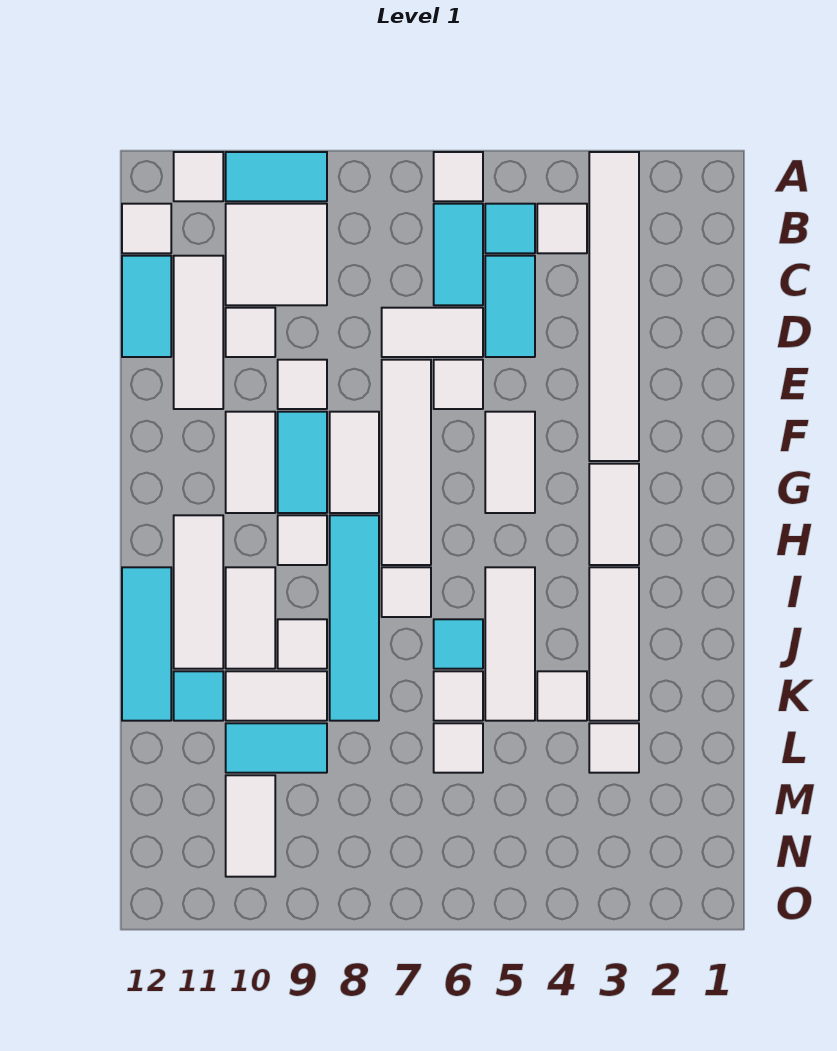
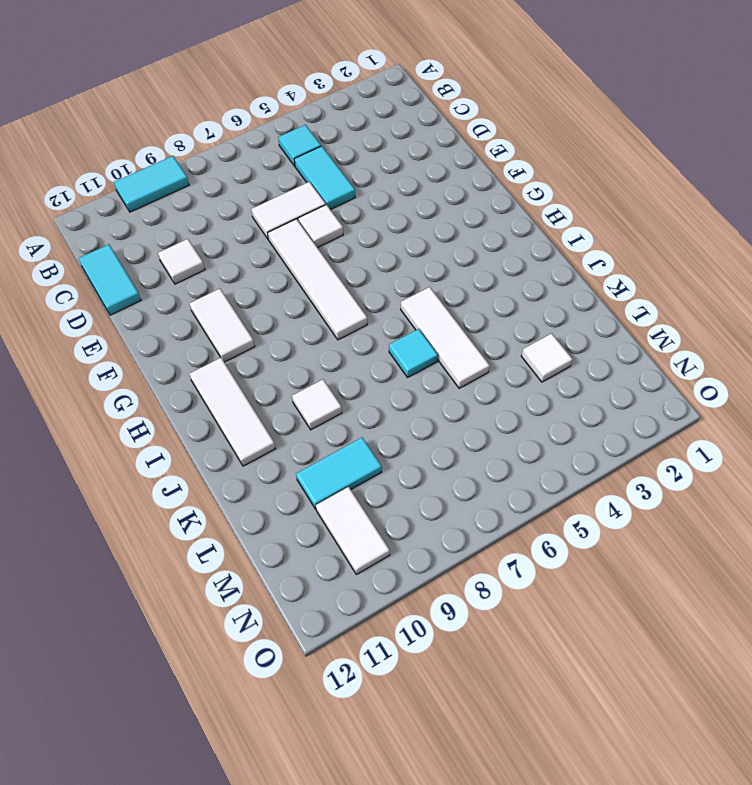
none -> white tile A3:F3 level 1
none -> white tile A6 level 1
none -> white tile A11 level 1
none -> white tile B4 level 1

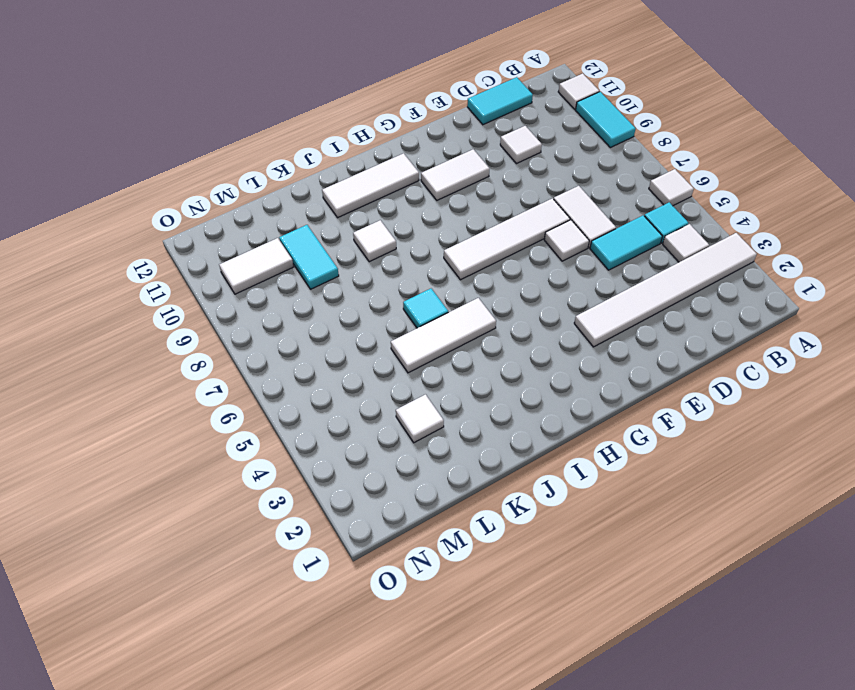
none -> cyan tile B6:C6 level 1
none -> white tile B9:C10 level 1
none -> white tile B12 level 1
none -> white tile C11:E11 level 1

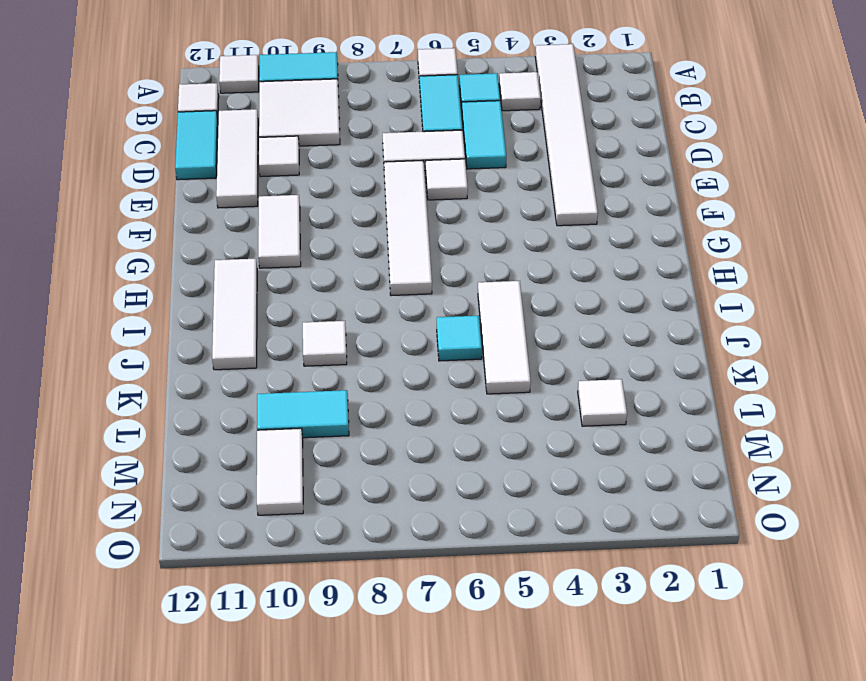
none -> white tile E9 level 1
none -> white tile F5:G5 level 1
none -> white tile F8:G8 level 1
none -> cyan tile F9:G9 level 1

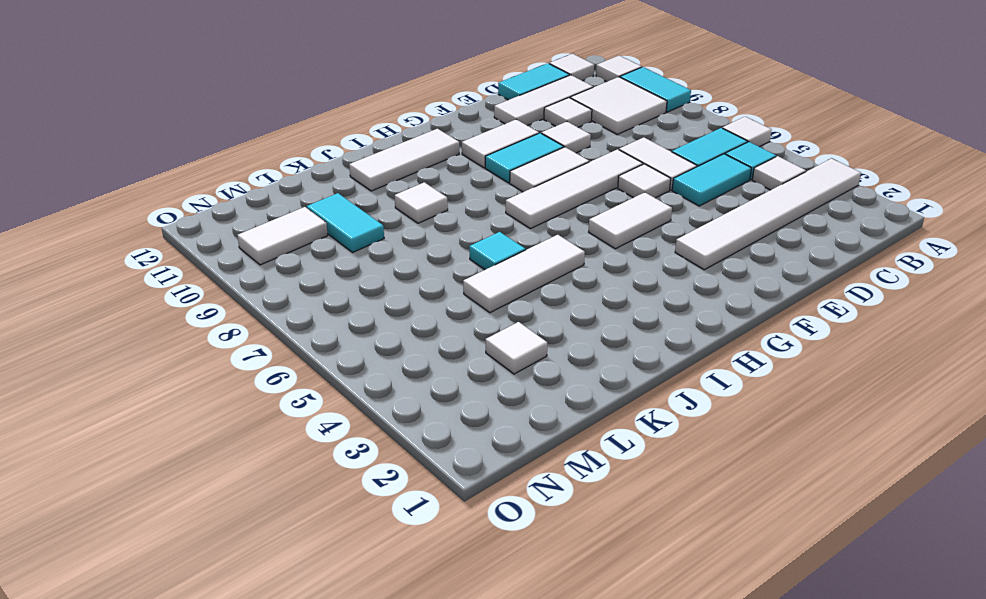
none -> white tile G3:H3 level 1
none -> cyan tile H8:K8 level 1
none -> white tile H9 level 1
none -> white tile I3:K3 level 1

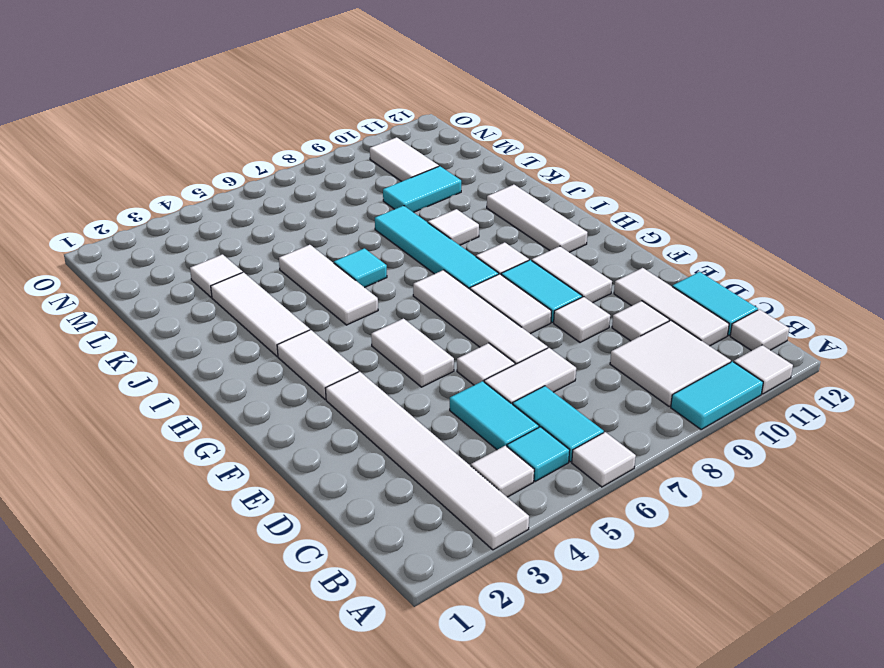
none -> white tile I7 level 1
none -> white tile I10:J10 level 1
none -> cyan tile I12:K12 level 1
none -> white tile K4 level 1

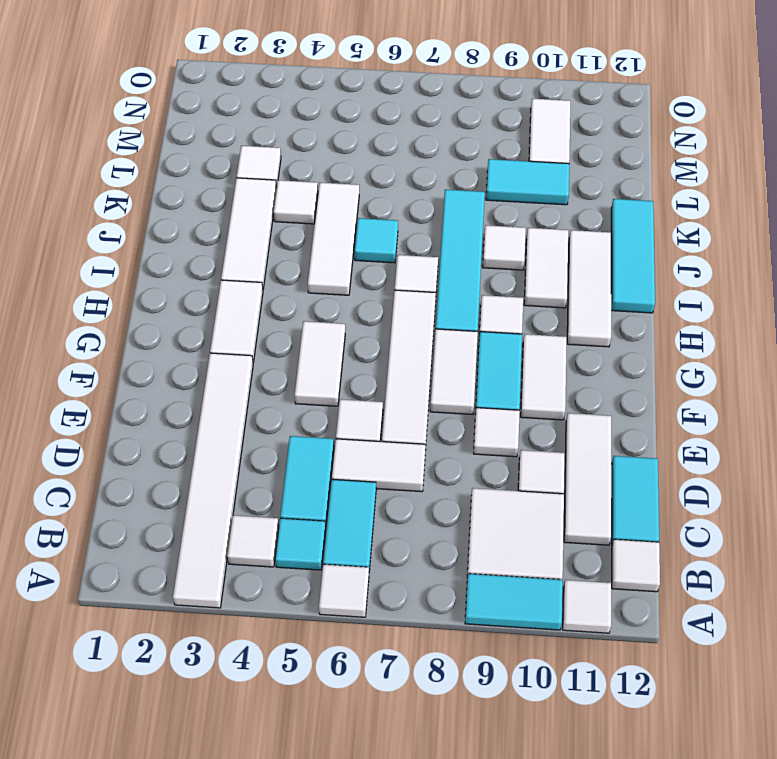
none -> white tile K6 level 1
none -> white tile K9:K10 level 1
none -> cyan tile K11 level 1
none -> white tile L6 level 1

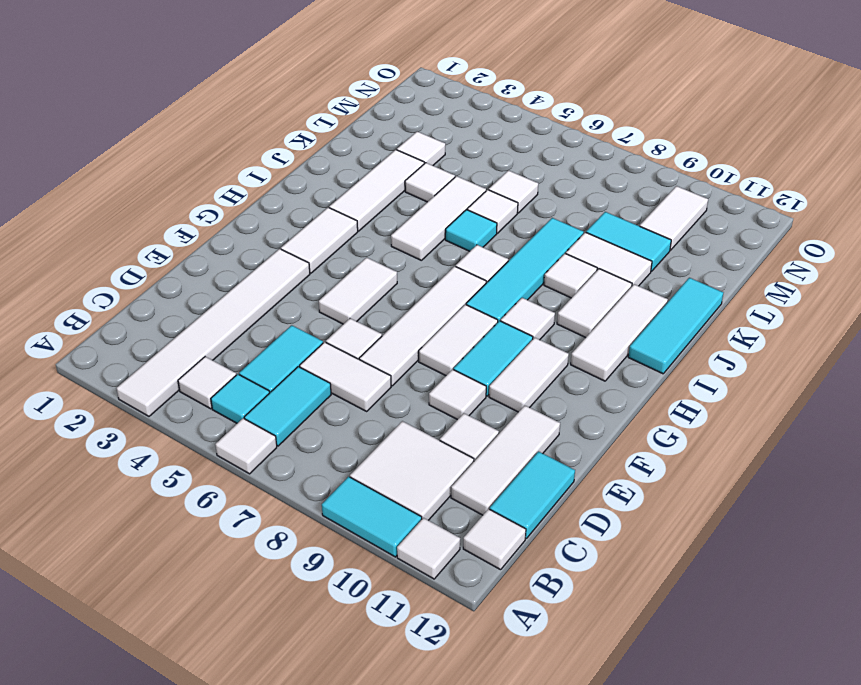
none -> cyan tile K11 level 1

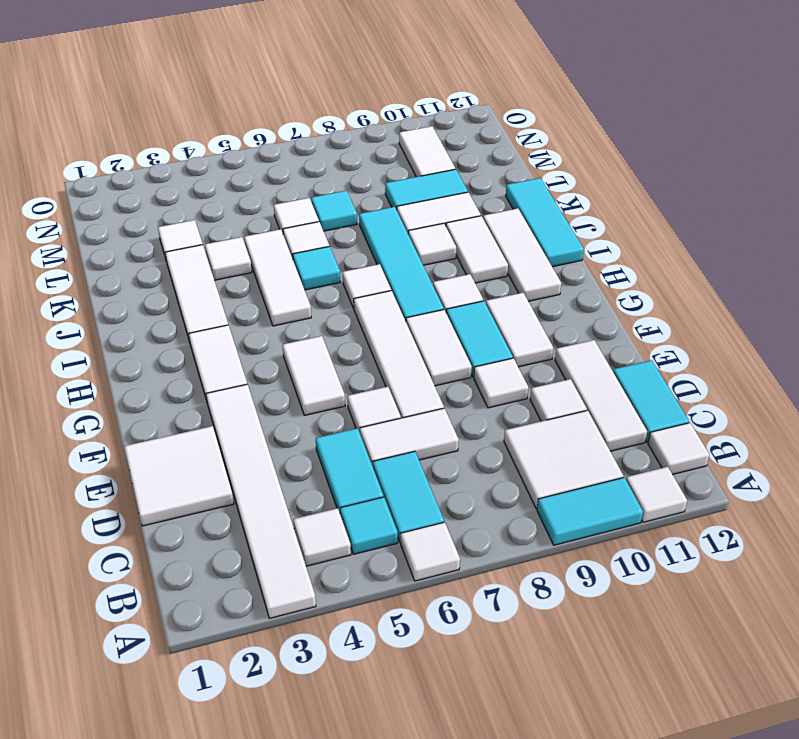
white tile D1:E2 level 1 -> none
cyan tile L7 level 1 -> cyan tile K11 level 1

